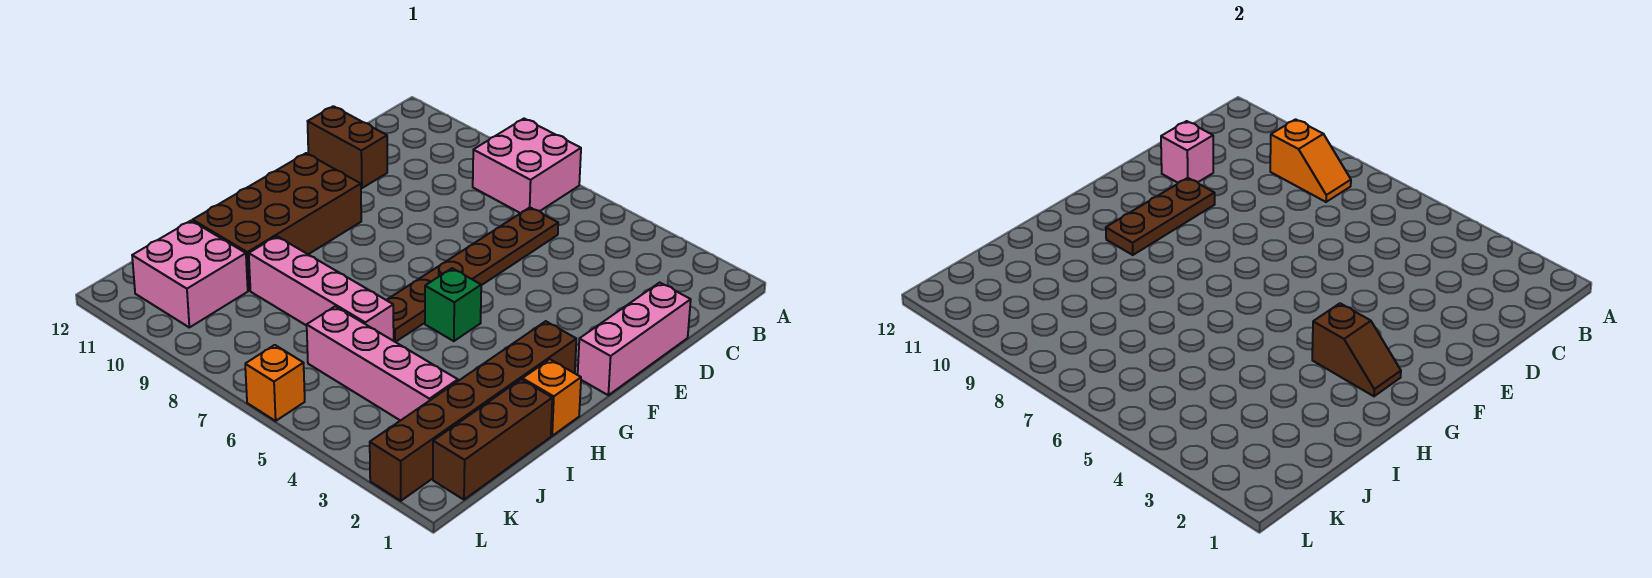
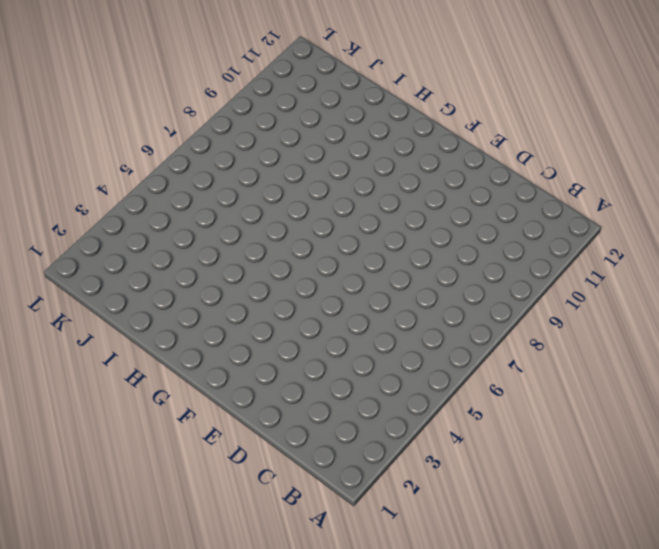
none -> pink brick A7:B8 level 1
none -> brown plate C6:H6 level 1
none -> pink brick D1:F1 level 1

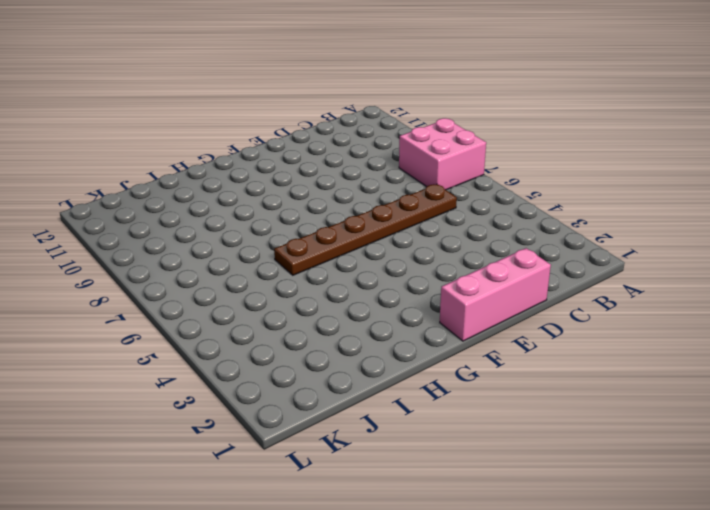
none -> brown brick D11:D12 level 1
none -> brown brick F10:I11 level 1
none -> brown brick G2:L2 level 1

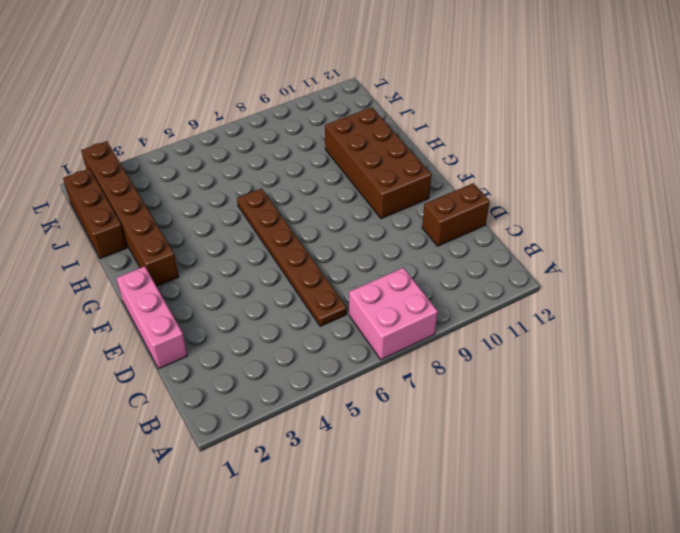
none -> green brick G5 level 1
none -> orange brick H1 level 1
none -> pink brick I6:I9 level 1

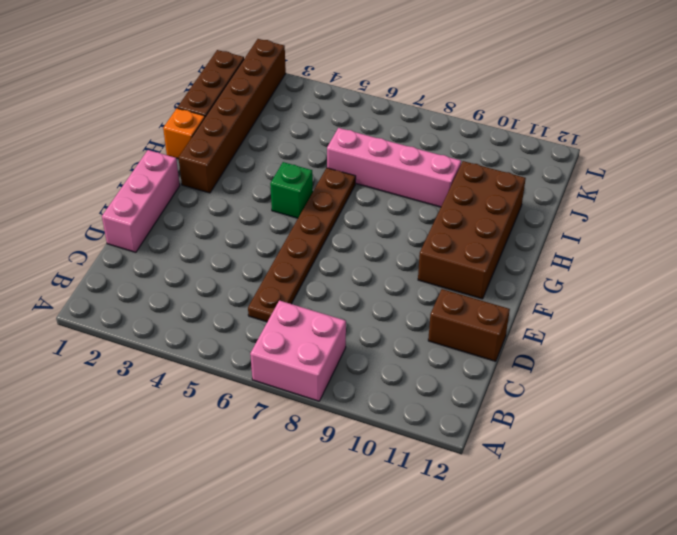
none -> pink brick J3:J6 level 1
none -> pink brick J10:K11 level 1
none -> orange brick L6 level 1

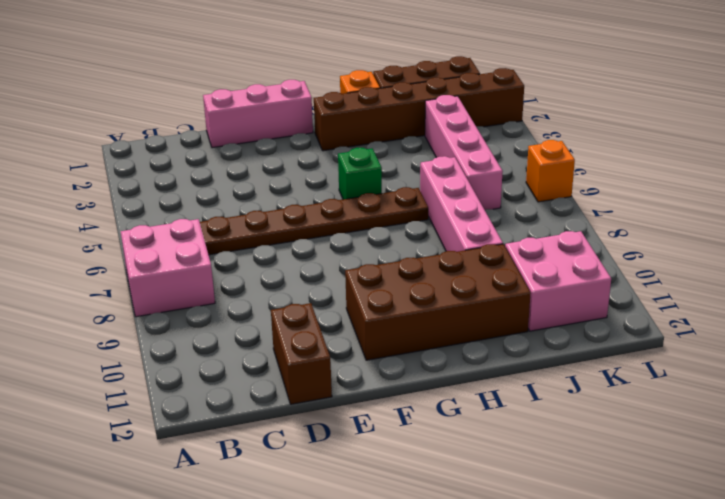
none -> orange slope B8:B9 level 2 top 9
none -> pink brick D11 level 2
none -> brown plate E10:G10 level 2

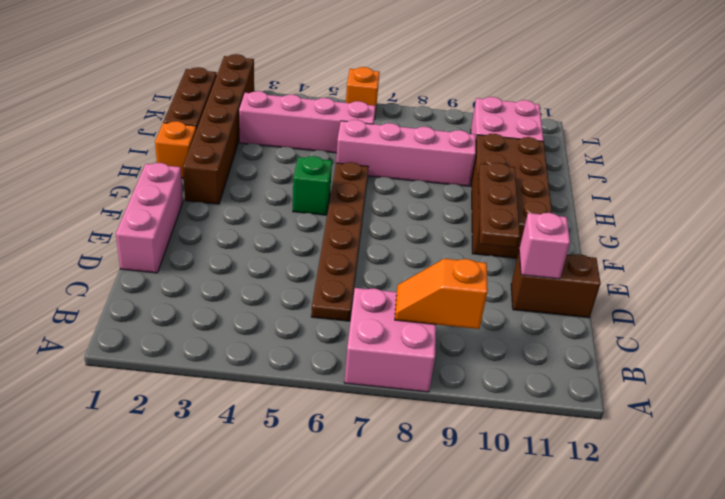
none -> brown slope G2:G3 level 2 top 3

